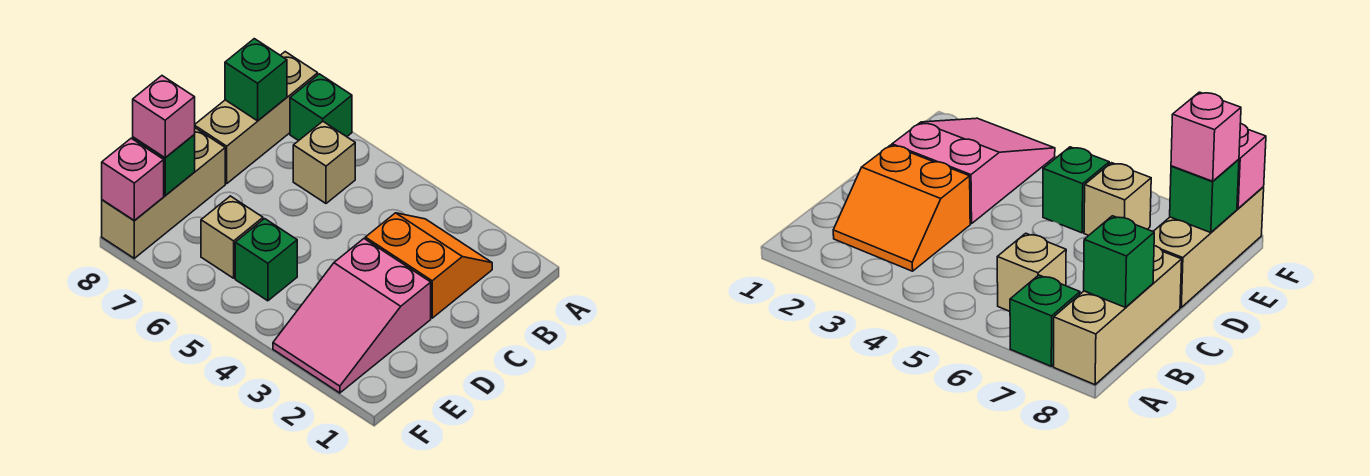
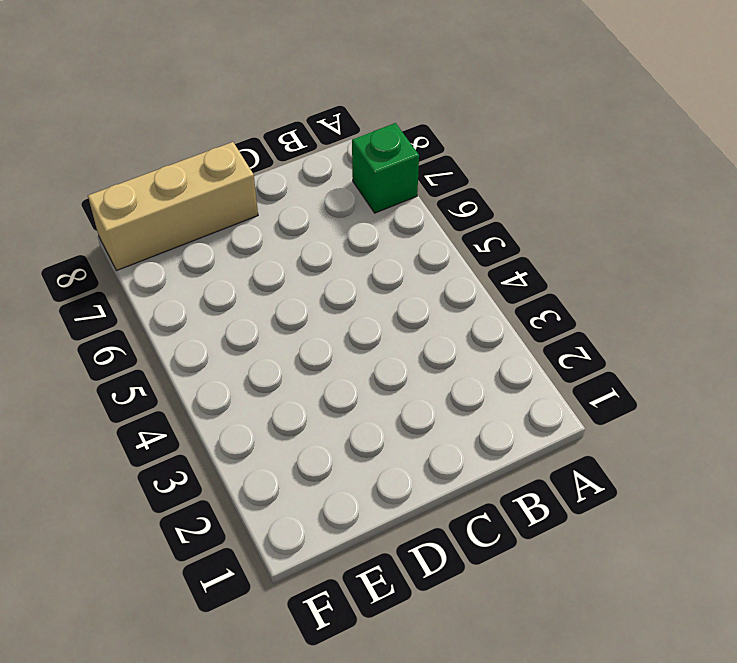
none -> tan brick A8:C8 level 1
none -> orange slope B2:C3 level 1 top C
none -> tan brick B6 level 1

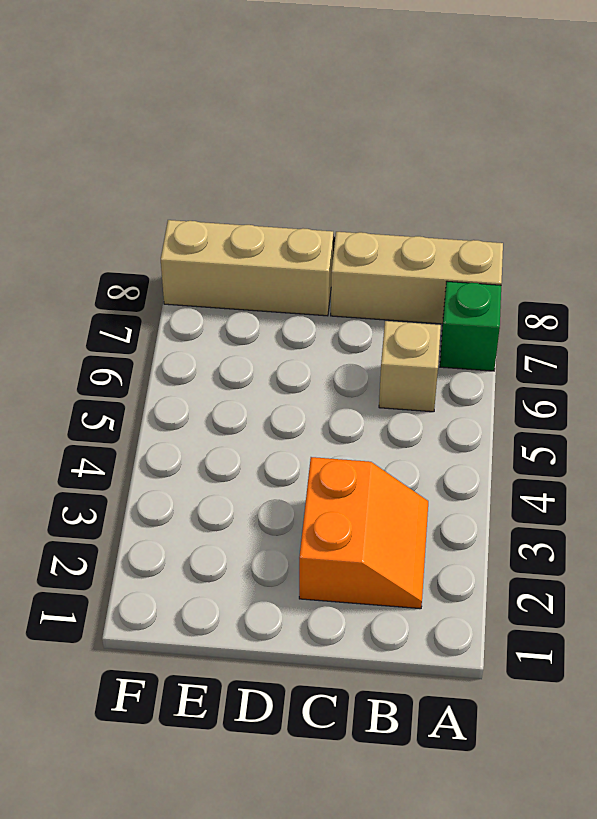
none -> pink slope D2:F3 level 1 top D
none -> green brick E5 level 1
none -> tan brick E6 level 1

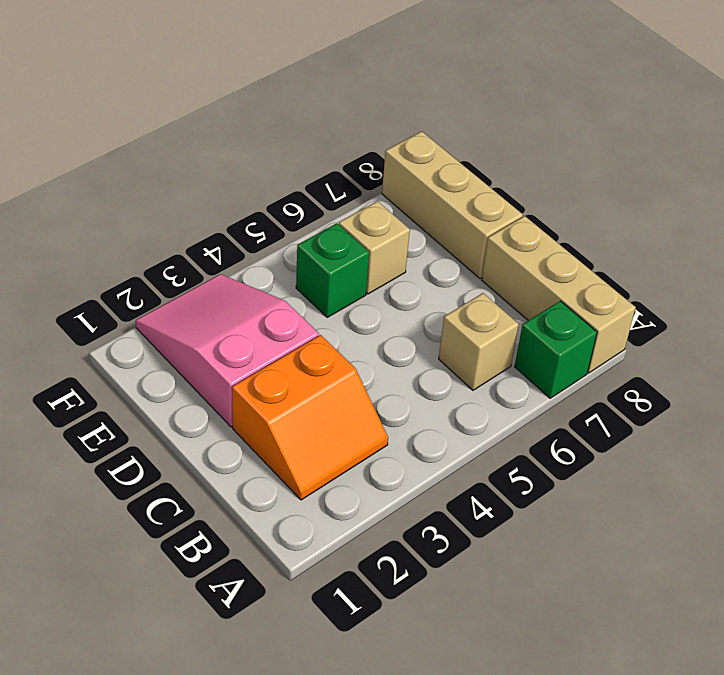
none -> green brick B8 level 2
none -> green brick E8 level 2
none -> pink brick F8 level 2

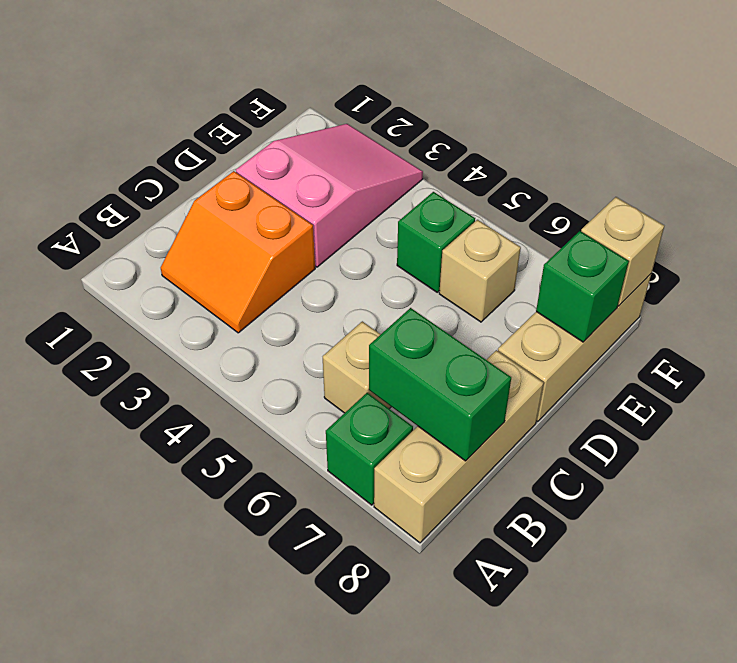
green brick B7:B8 level 2 -> green brick B8 level 2
tan brick F8 level 2 -> pink brick F8 level 2
none -> pink brick E8 level 3

